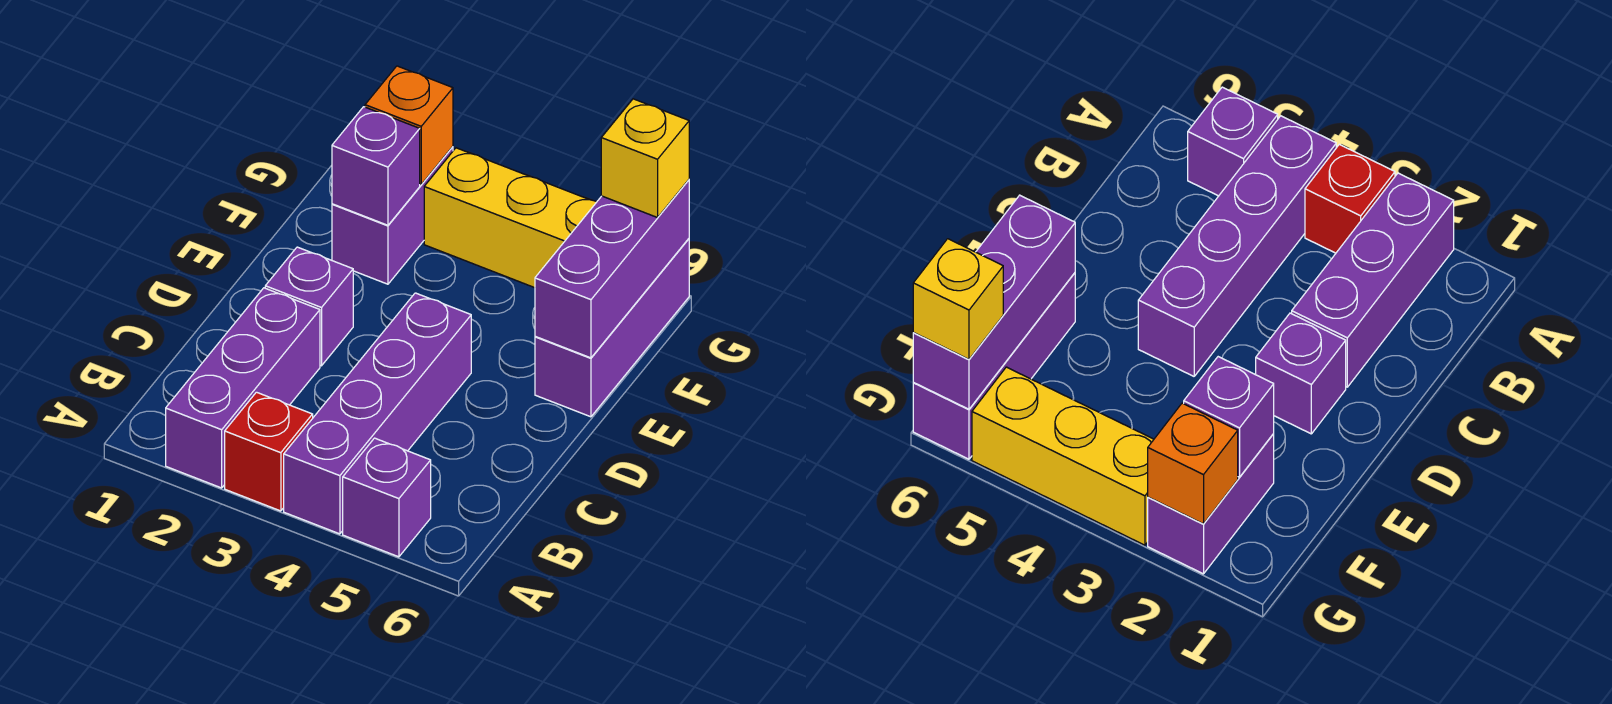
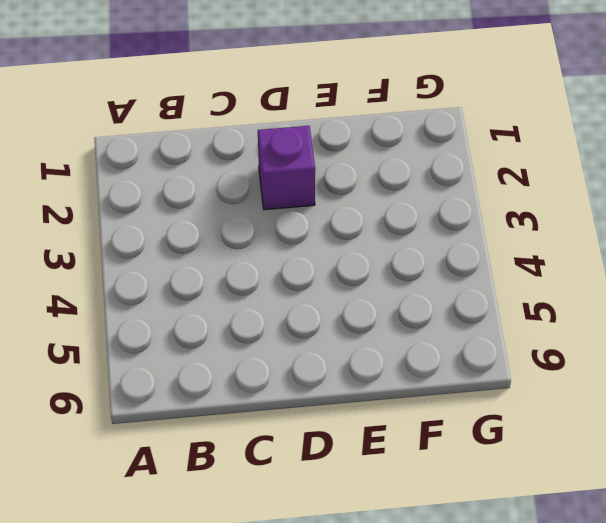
none -> purple brick A2:C2 level 1
none -> red brick A3 level 1
none -> purple brick A4:D4 level 1

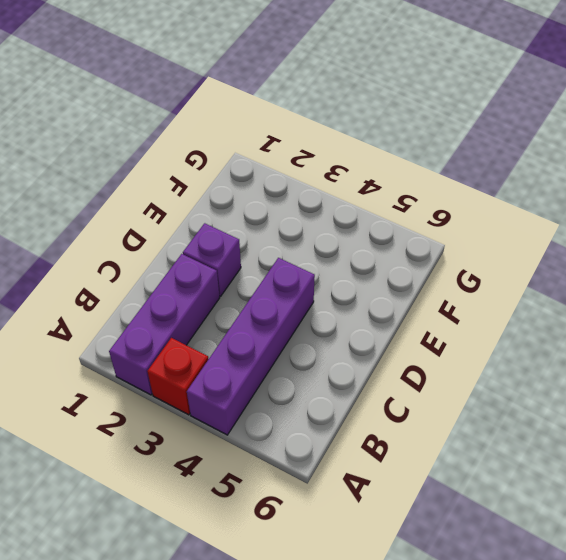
none -> purple brick A5 level 1
none -> purple brick E6:G6 level 1
none -> purple brick F2:G2 level 1

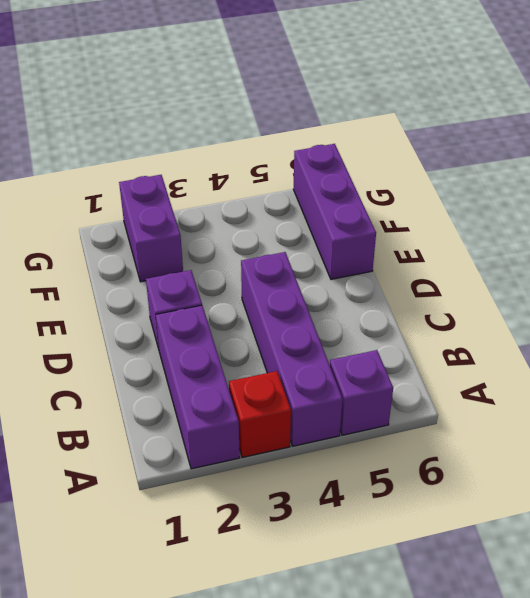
none -> yellow brick G3:G5 level 1
none -> purple brick E6:G6 level 2
none -> purple brick F2 level 2

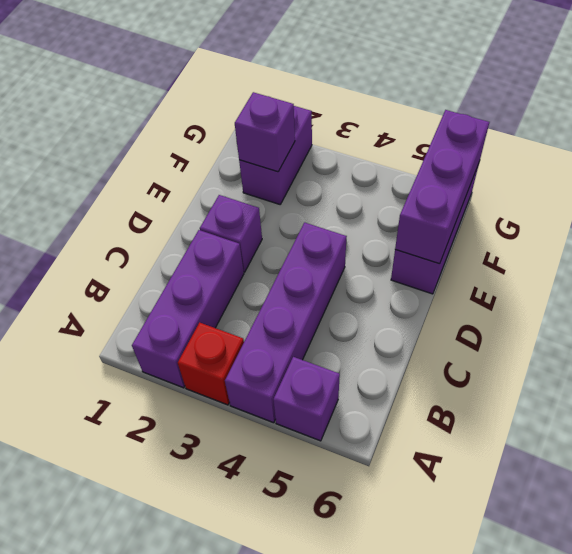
none -> yellow brick G3:G5 level 1
none -> orange brick G2 level 2
none -> yellow brick G6 level 3

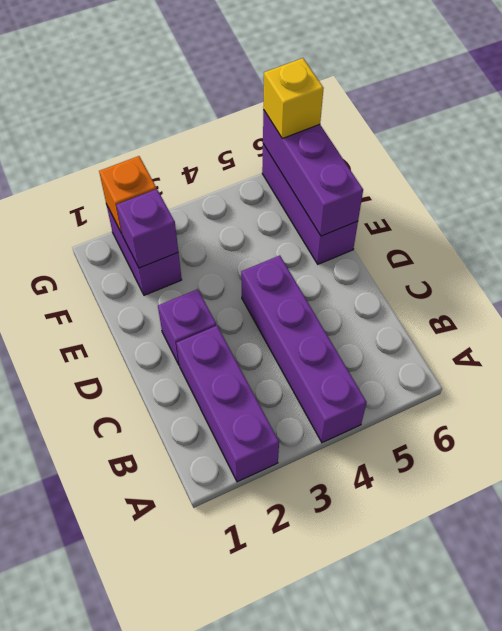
none -> red brick A3 level 1
none -> purple brick A5 level 1
none -> yellow brick G3:G5 level 1

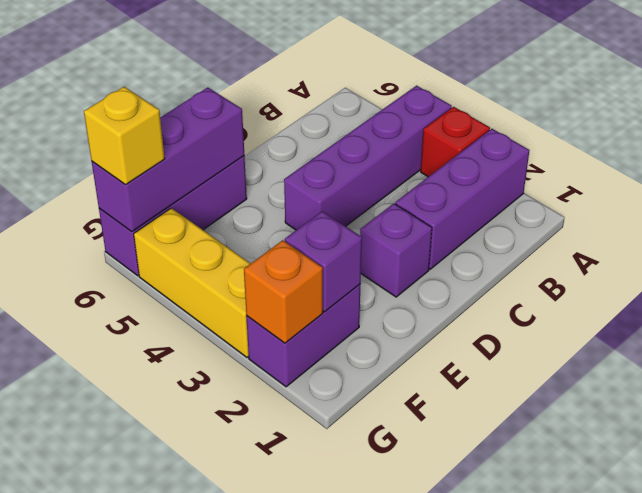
none -> purple brick A5 level 1

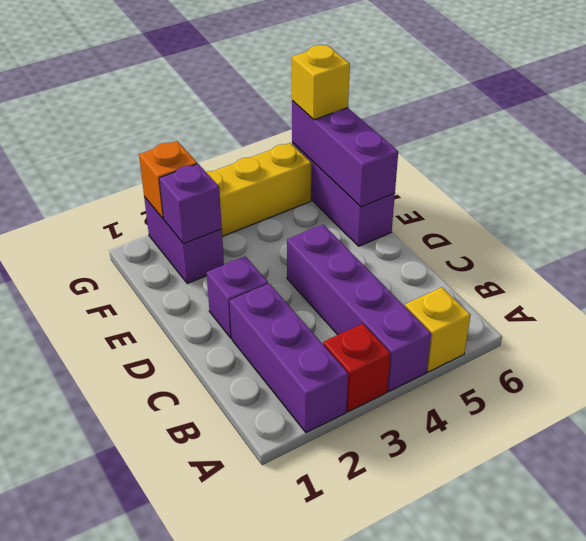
yellow brick A5 level 1 -> purple brick A5 level 1

